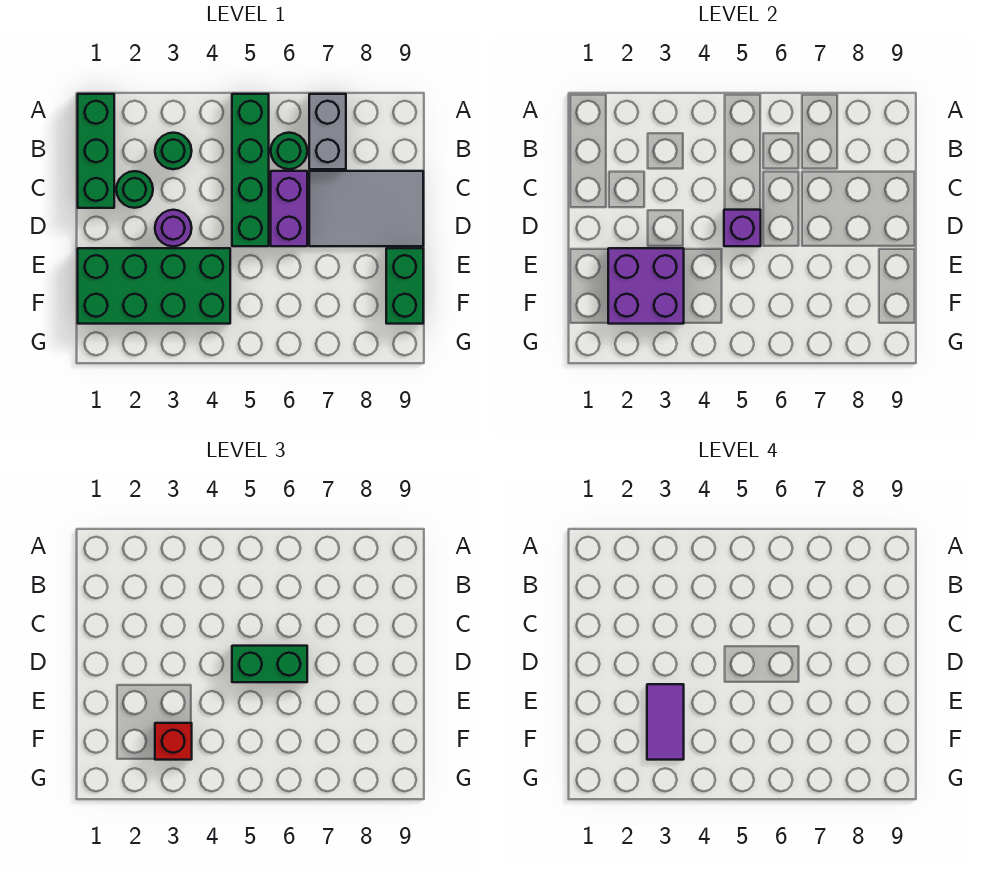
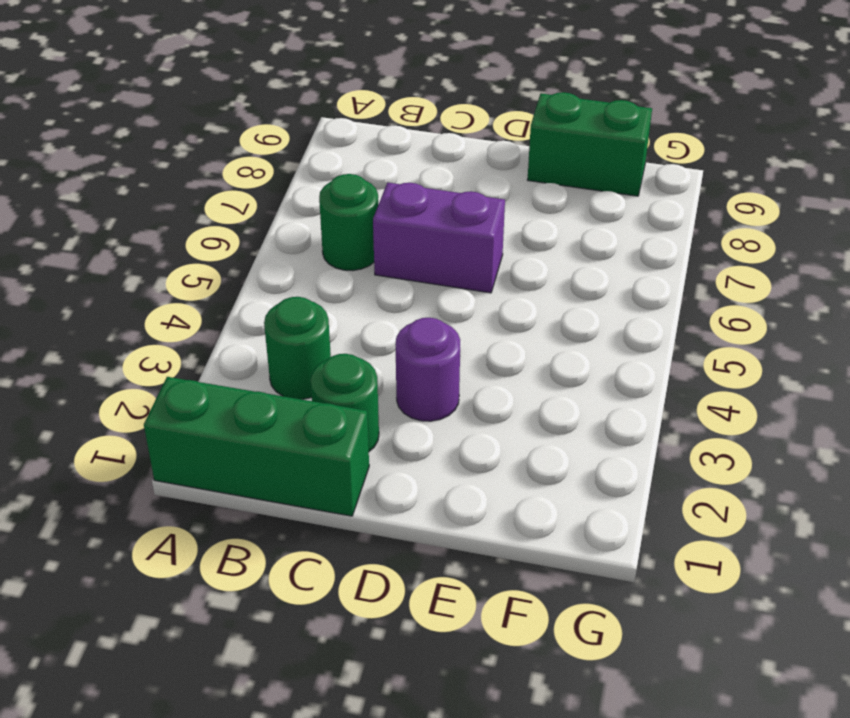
none -> green brick A5:D5 level 1
none -> grey brick A7:B7 level 1
none -> grey tile C7:D9 level 1

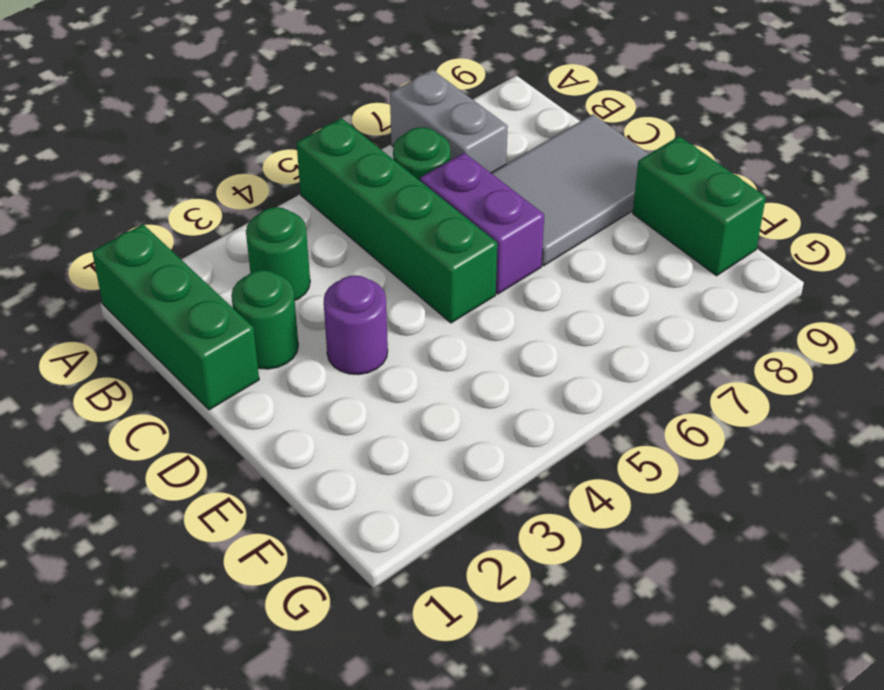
none -> green brick E1:F4 level 1
none -> purple brick D5 level 2
none -> purple brick E2:F3 level 2

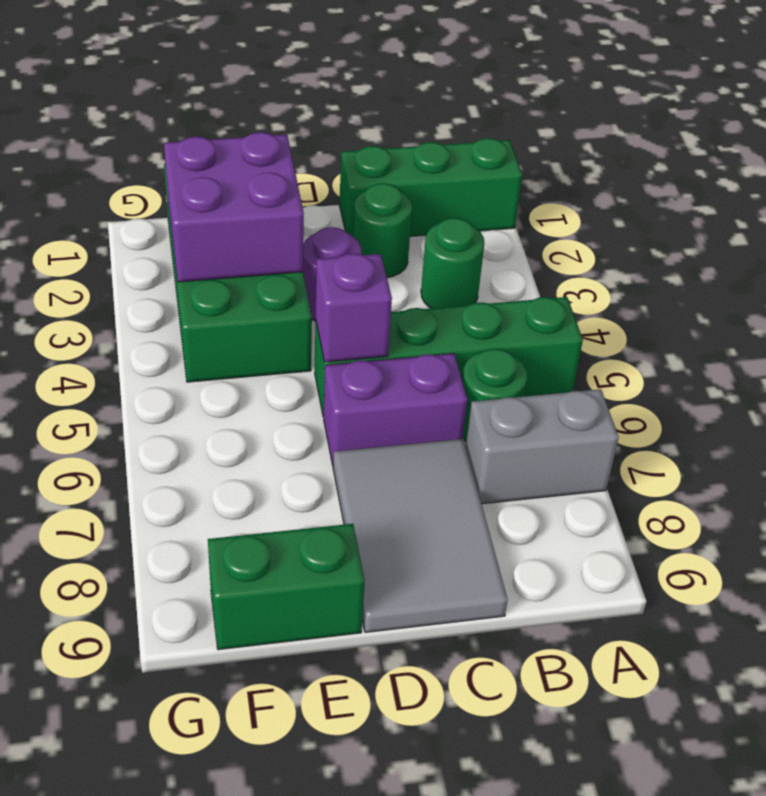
none -> green brick D5:D6 level 3
none -> red brick F3 level 3
none -> purple tile E3:F3 level 4

